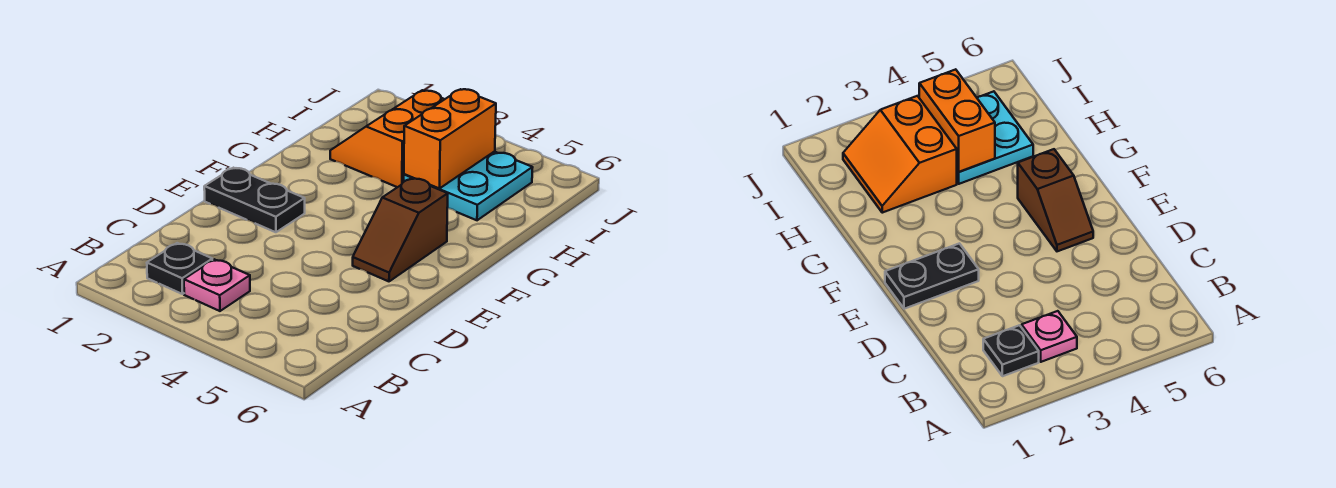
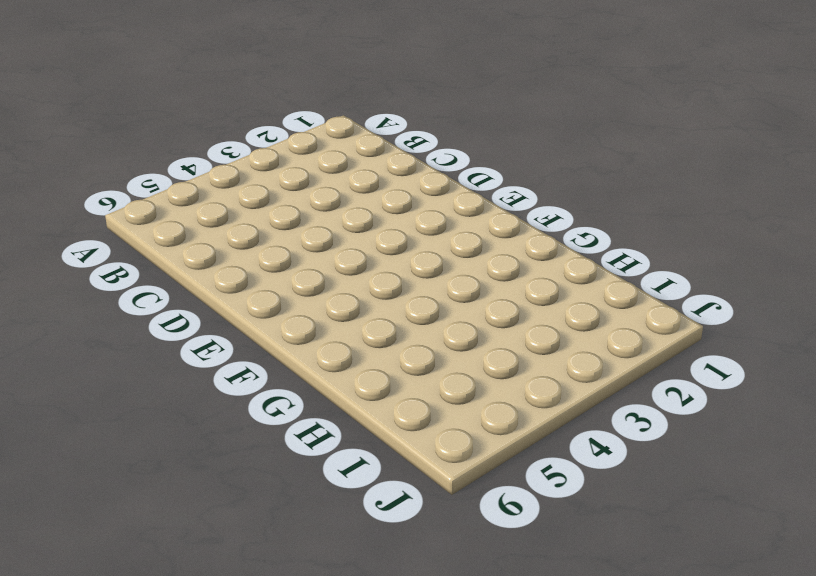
none -> black plate B2 level 1
none -> pink plate B3 level 1

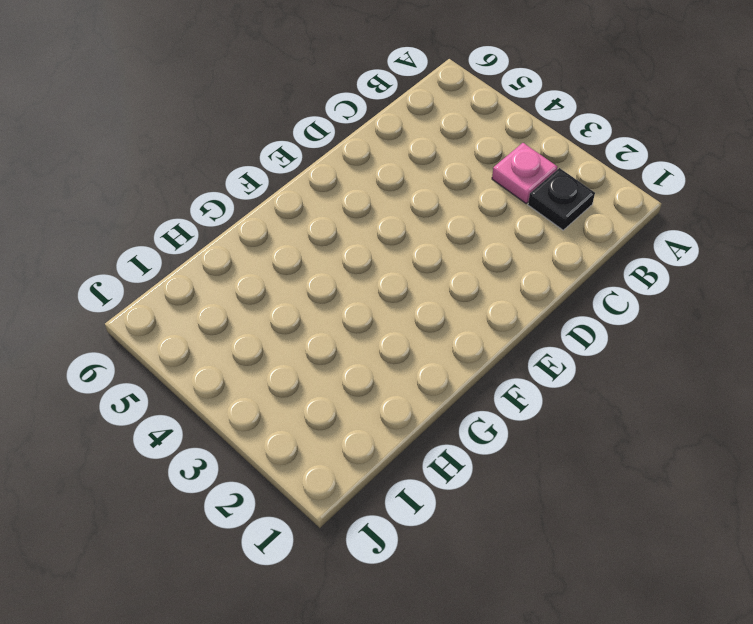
none -> black plate E1:E2 level 1
none -> brown slope E5:F5 level 1 top F

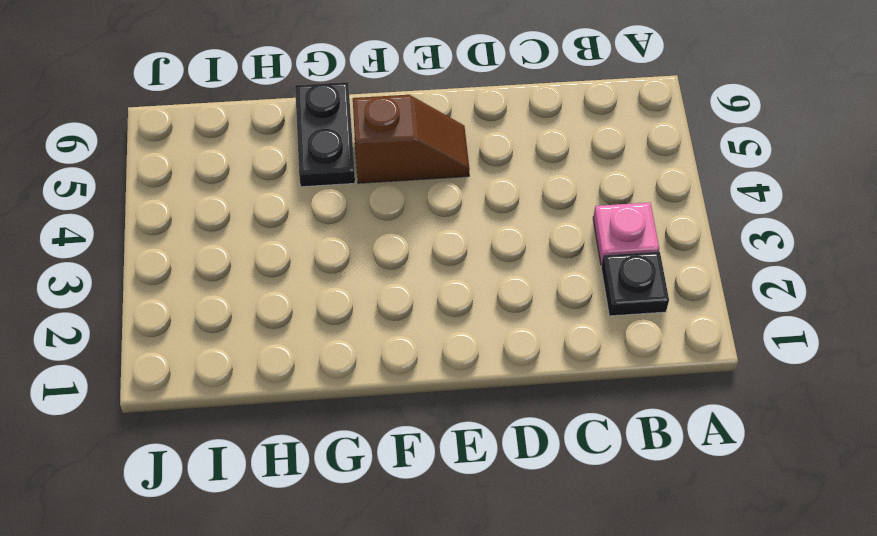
black plate G5:G6 level 1 -> black plate E1:E2 level 1
none -> orange slope H2:I3 level 1 top 3
none -> cyan plate H4:I5 level 1

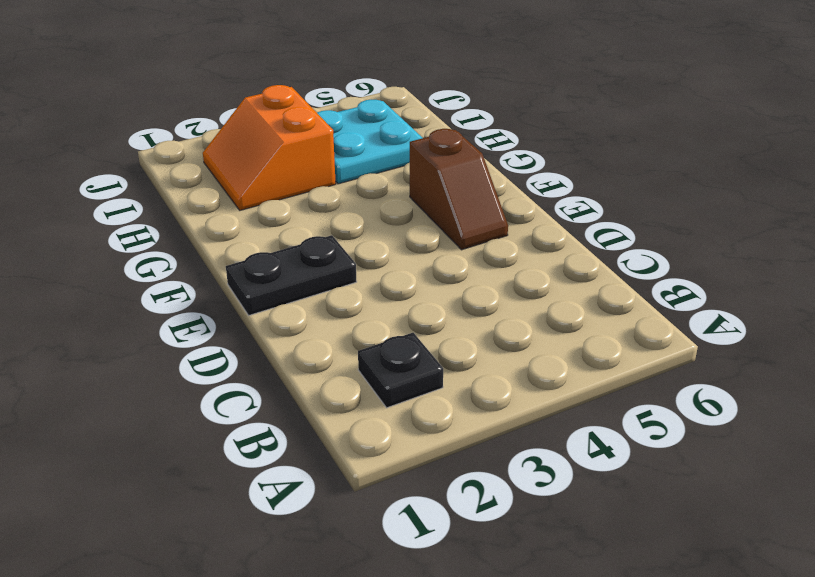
none -> pink plate B3 level 1
none -> orange brick H4:I4 level 2

